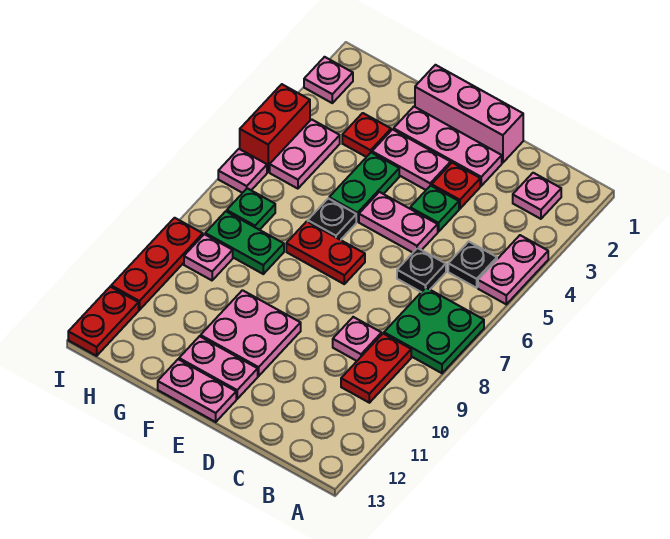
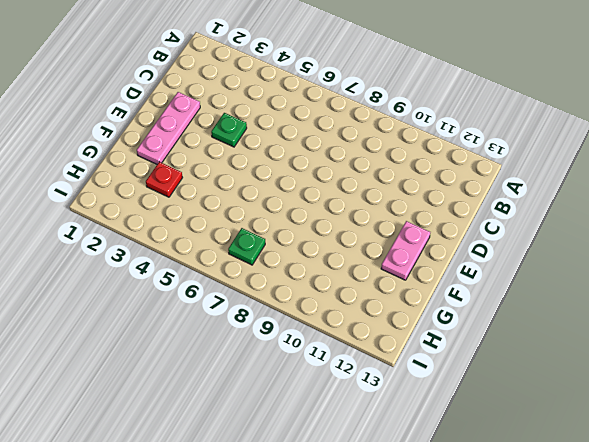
none -> pink plate A4:A5 level 1
none -> green plate A7:B8 level 1
none -> pink plate B2 level 1

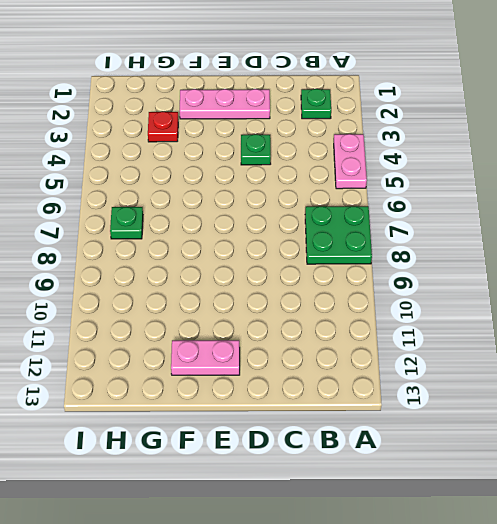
green plate B2 level 1 -> pink plate B2 level 1
none -> black plate B5 level 1
none -> red plate B9:B10 level 1
none -> black plate C6 level 1

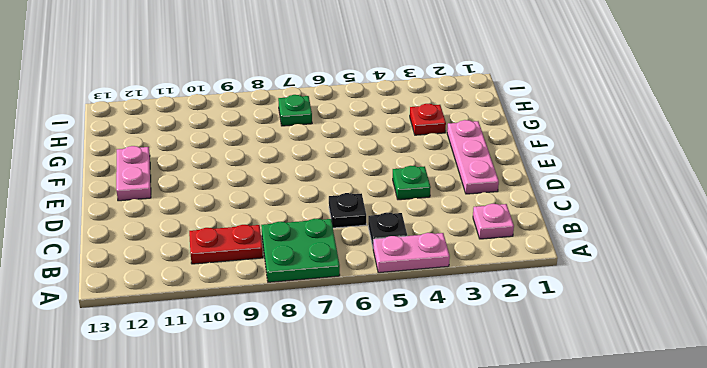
none -> pink plate C9 level 1
none -> pink brick D1:F1 level 1
none -> red plate D3 level 1

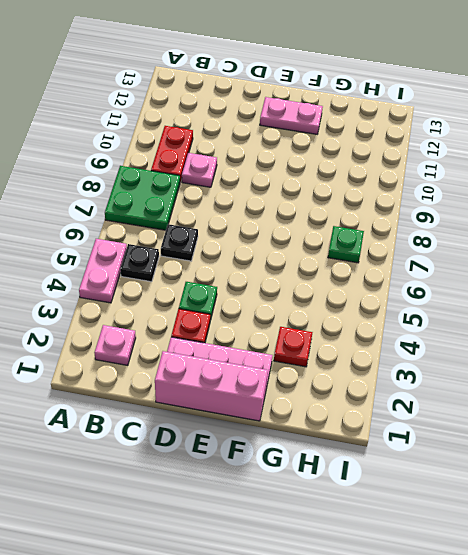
none -> pink plate D5:E5 level 1
none -> pink plate E3:F3 level 1
none -> red plate E7:F7 level 1

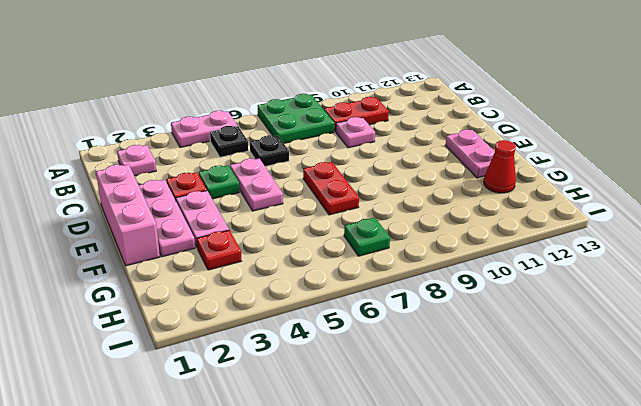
red cone G12 level 1 -> none
none -> pink plate E10:F11 level 1
none -> pink plate E13:F13 level 1
none -> green plate F4:F5 level 1

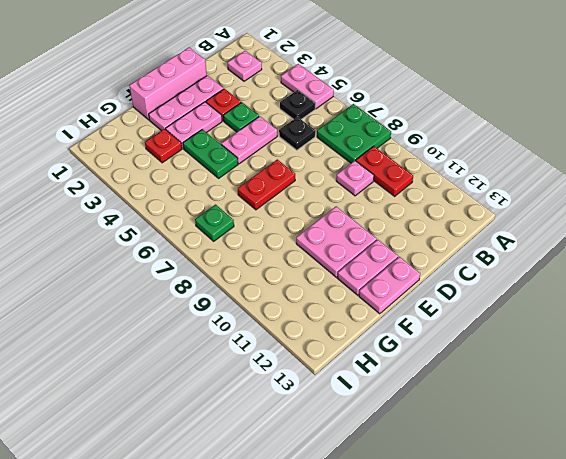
none -> black plate F6 level 1
none -> green plate G8:H8 level 1
none -> pink plate H4:H5 level 1

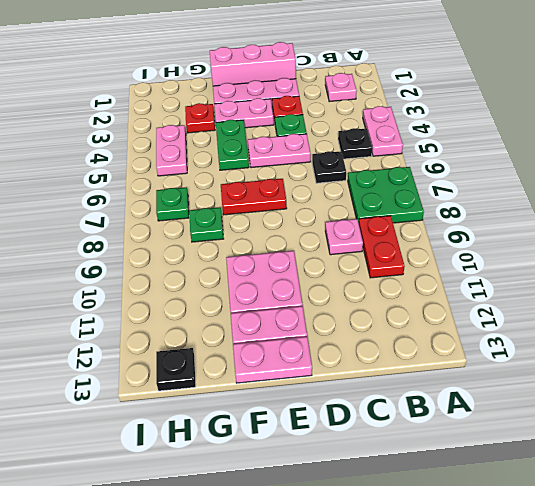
green plate G8 level 1 -> green plate G8:H8 level 1
black plate H13 level 1 -> black plate F6 level 1
none -> pink plate H9 level 1
none -> pink plate I2 level 1
none -> red brick I4:I5 level 1

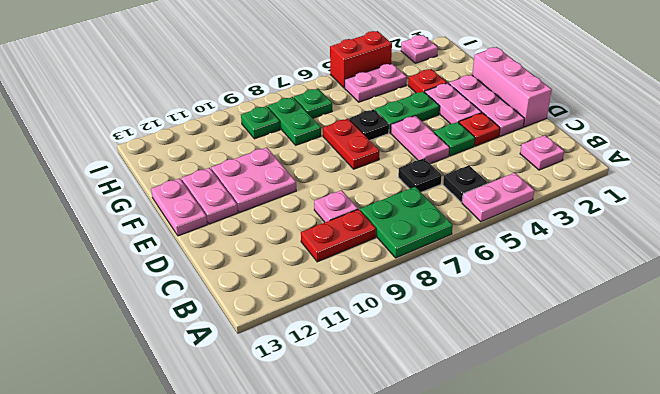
green plate H9 level 1 -> pink plate H9 level 1
none -> pink plate I6 level 1
none -> red plate I9:I11 level 1
none -> red plate I12:I13 level 1

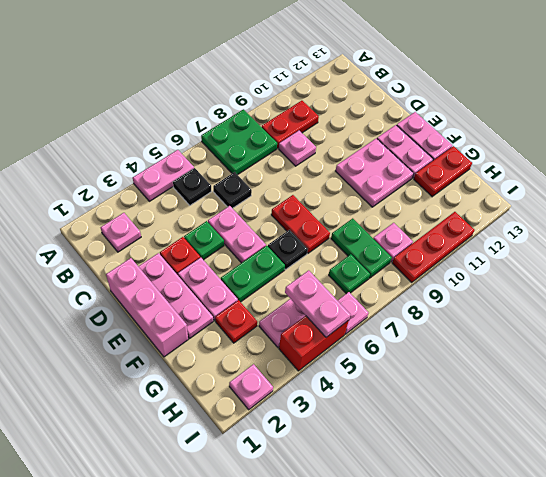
red plate G12:G13 level 1 -> red plate I12:I13 level 1
pink plate H5:I5 level 2 -> none

